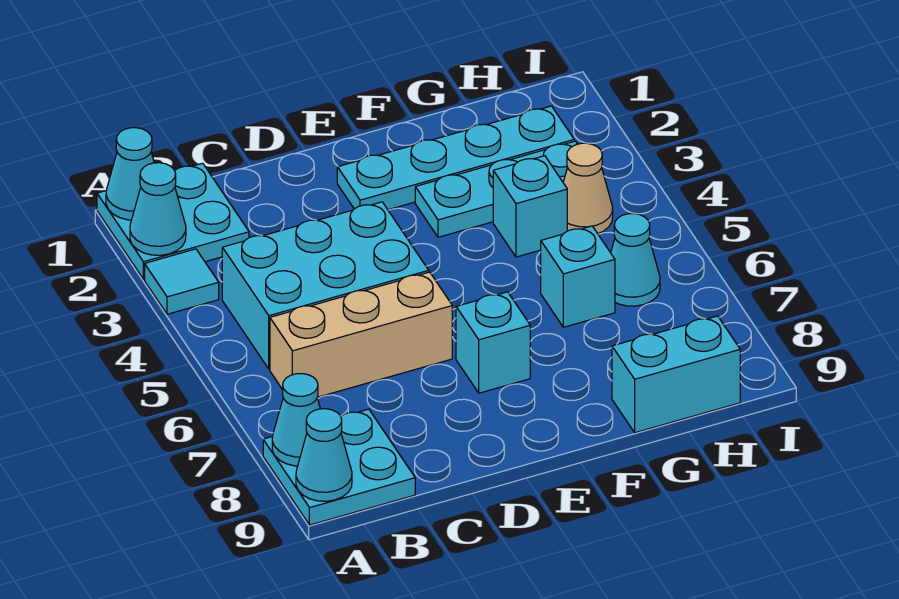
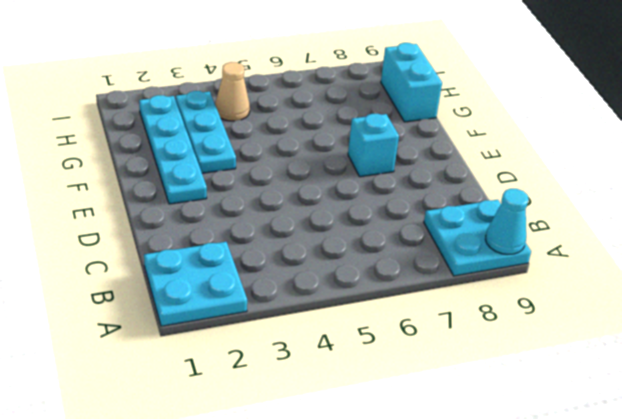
none -> cyan tile A3 level 1
none -> cyan brick B4:D5 level 1
none -> tan brick B6:D6 level 1

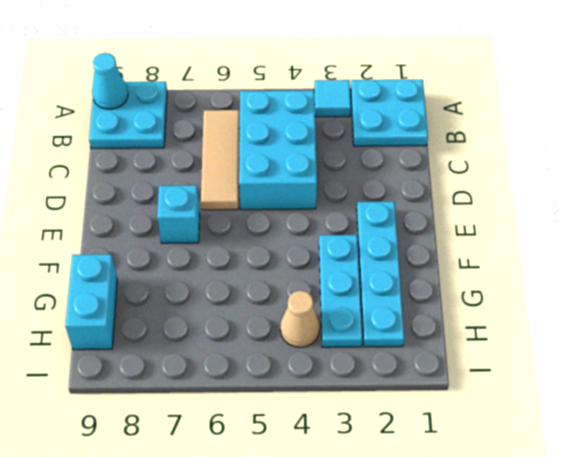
tan tile B6:D6 level 1 -> tan brick B6:D6 level 1
none -> cyan brick G4 level 1
none -> cyan brick G6 level 1
none -> cyan cone H6 level 1

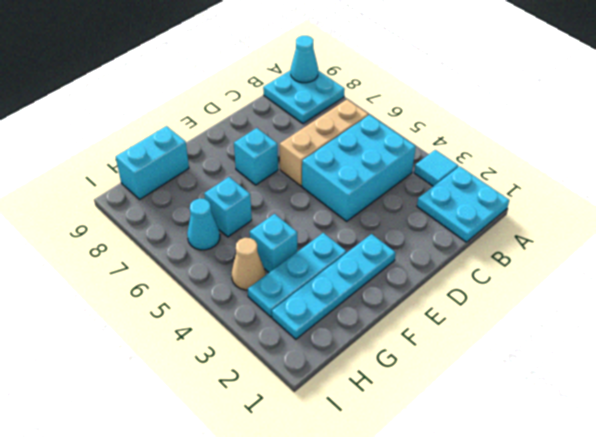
none -> cyan cone A1 level 2
none -> cyan cone A2 level 2
none -> cyan cone A8 level 2

